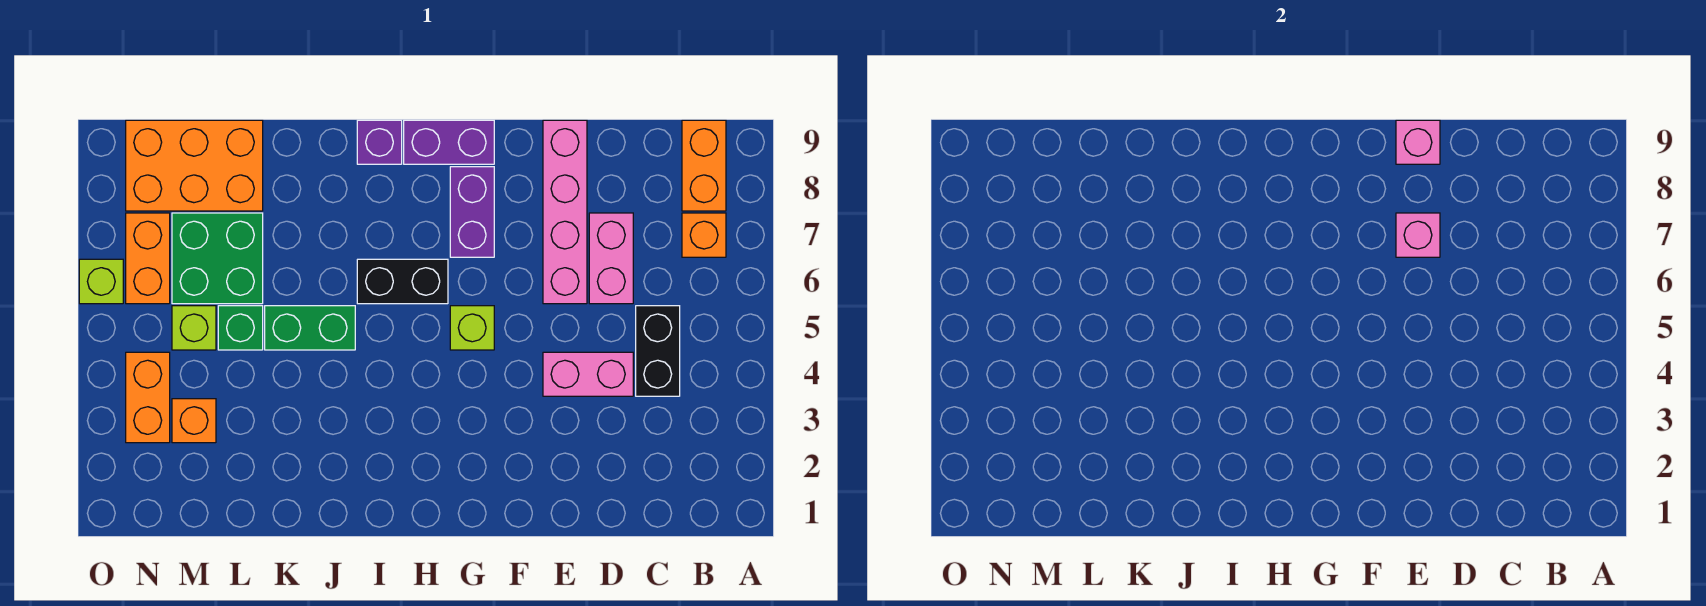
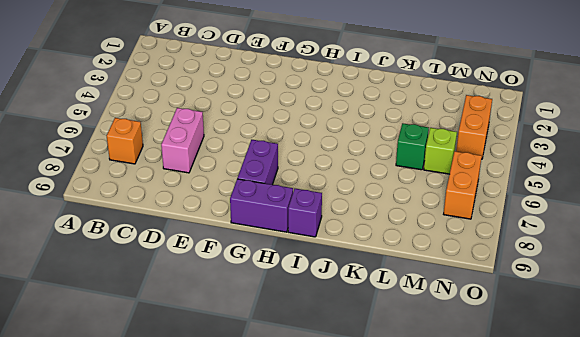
none -> orange brick B8:B9 level 1
none -> black brick C4:C5 level 1
none -> pink brick D4:E4 level 1

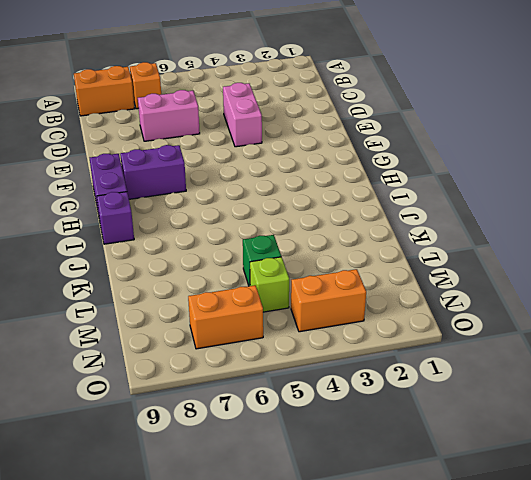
none -> black brick C4:C5 level 1
none -> pink brick E6:E9 level 1
none -> lime brick G5 level 1

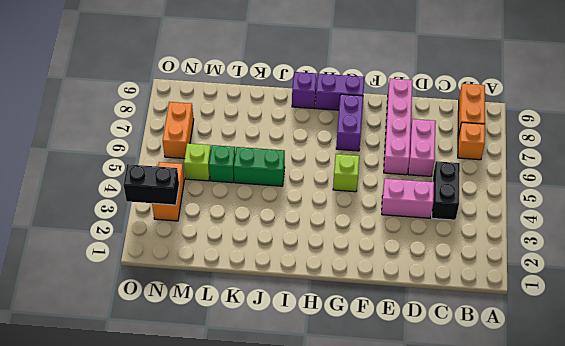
black brick N3:O3 level 2 -> black brick H6:I6 level 1
none -> green brick L6:M7 level 1
none -> orange brick L8:N9 level 1
none -> orange brick M3 level 1

